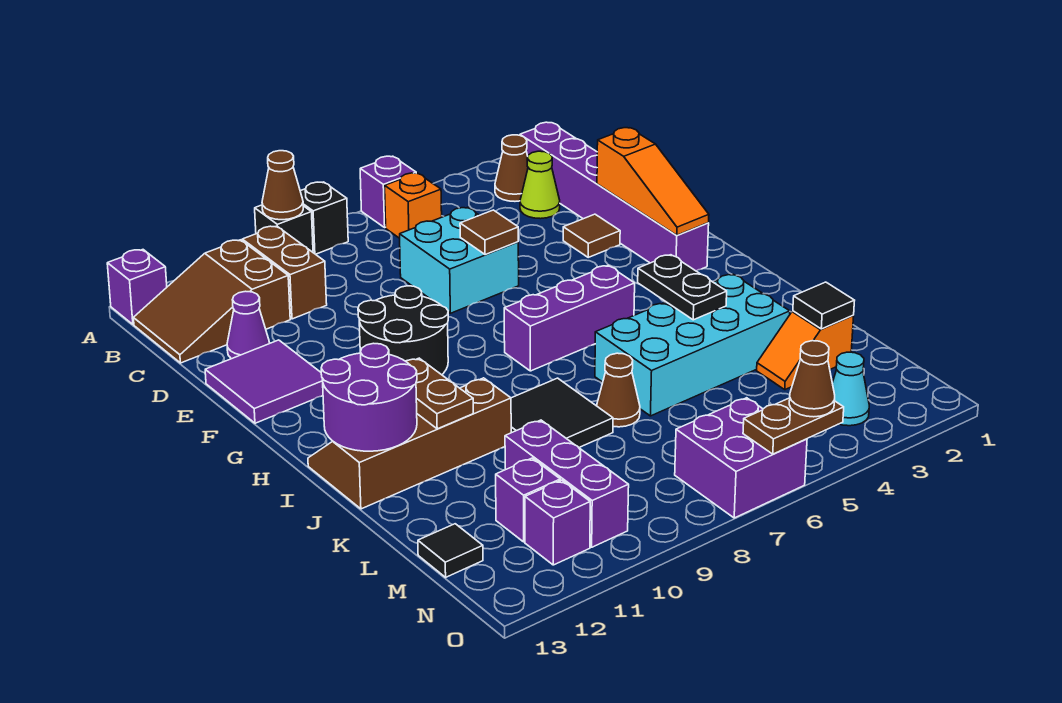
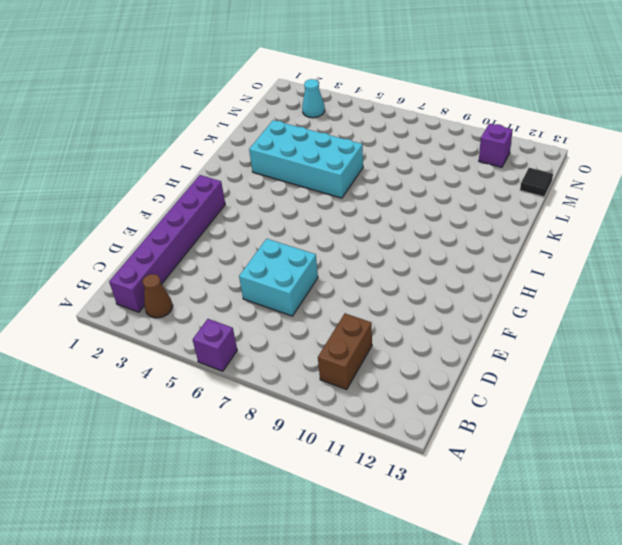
none -> black brick A8 level 1
none -> black brick A9 level 1
none -> purple brick A13 level 1
none -> orange brick B6 level 1

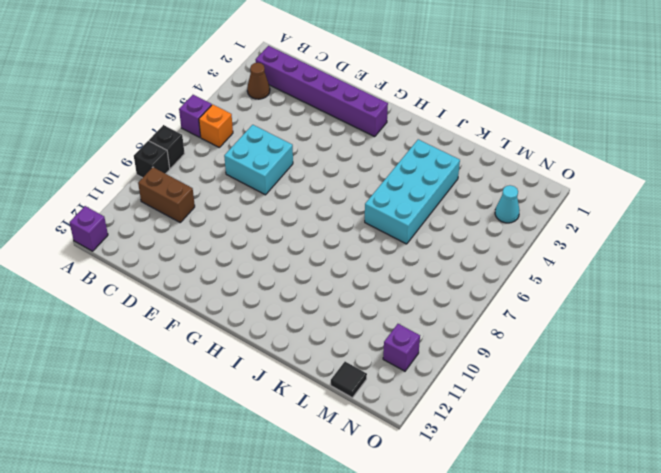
none -> brown slope B11:C13 level 1 top 11
none -> lime cone C3 level 1
none -> purple cone D12 level 1
none -> brown tile E3 level 1

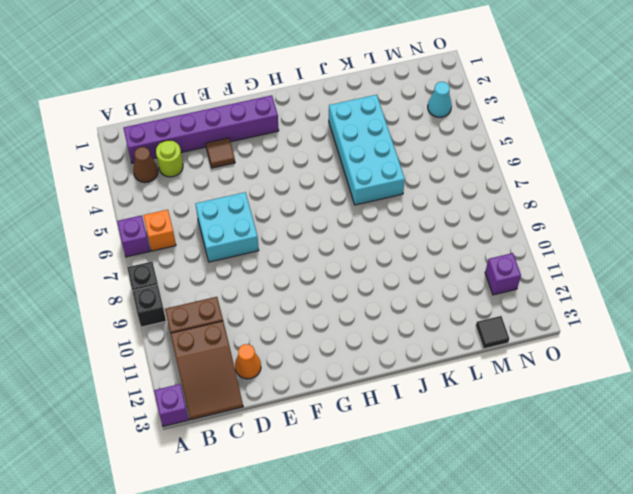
lime round brick C3 level 1 -> lime cone C3 level 1
orange cone D12 level 1 -> purple cone D12 level 1
none -> purple tile E12:F13 level 1
none -> black round brick F9:G10 level 1
none -> purple brick H5:H7 level 1
none -> brown slope I10:J13 level 1 top J

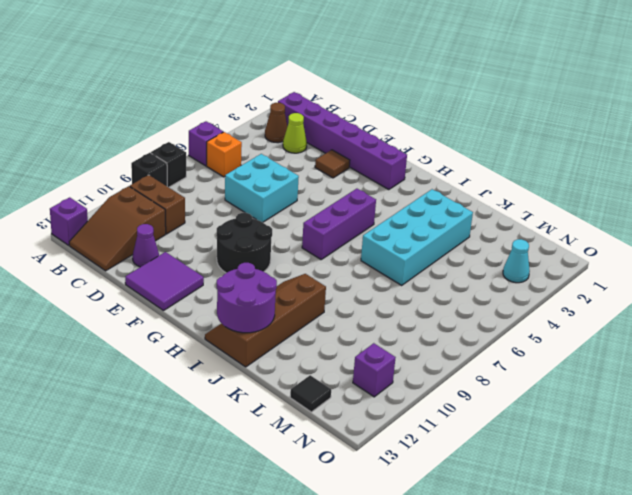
none -> black tile J8:K9 level 1
none -> brown cone K7 level 1
none -> orange slope L2:L3 level 1 top 2
none -> purple brick L10:N10 level 1

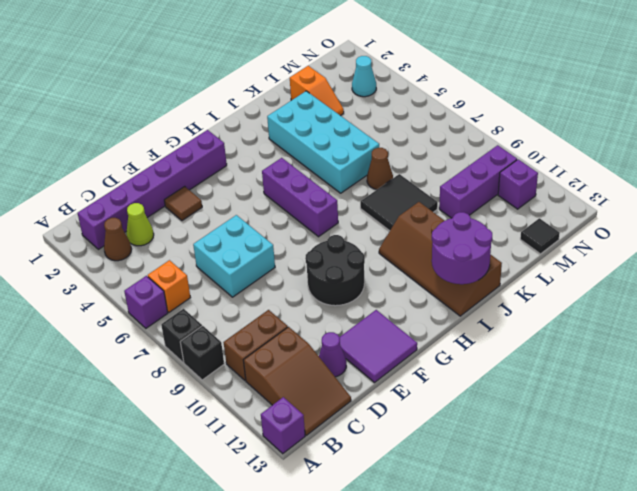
none -> purple brick M11 level 1
none -> purple brick N6:O7 level 1
none -> brown cone A9 level 2
none -> orange slope E2:G2 level 2 top E

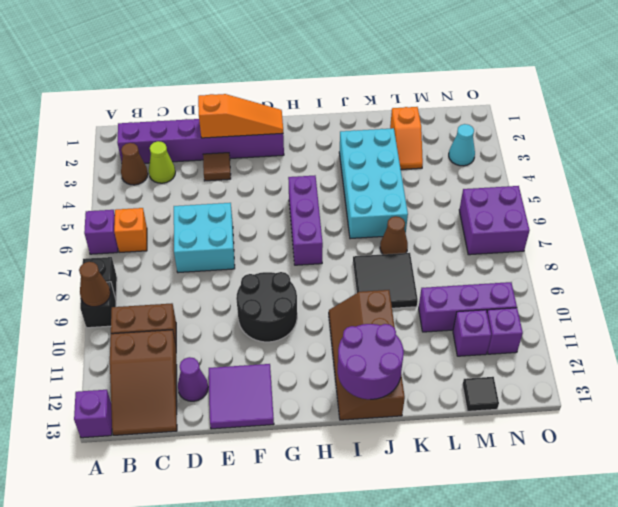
none -> brown tile E6 level 2
none -> black plate I4:J4 level 2
none -> brown plate I11:J11 level 2
none -> black tile L2 level 2

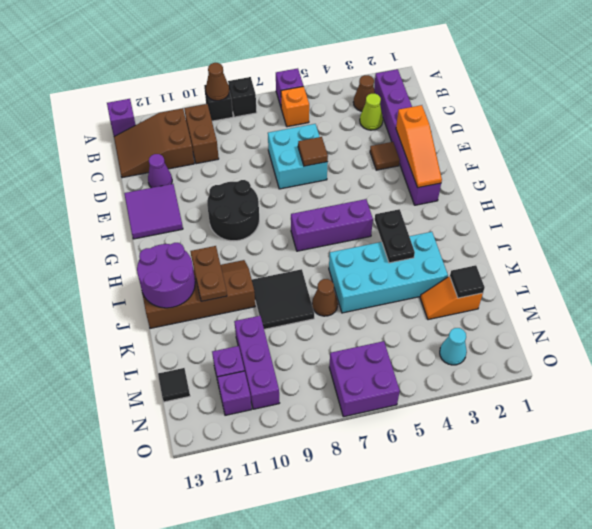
none -> brown plate O5:O6 level 2
none -> brown cone O5 level 3

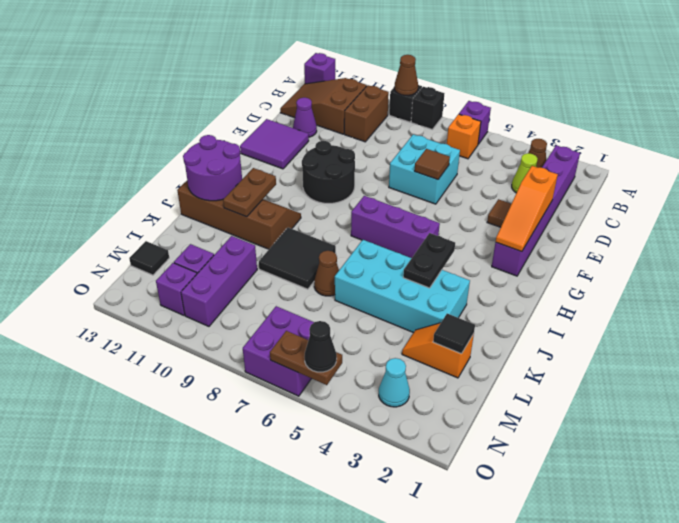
black cone O5 level 3 -> brown cone O5 level 3

